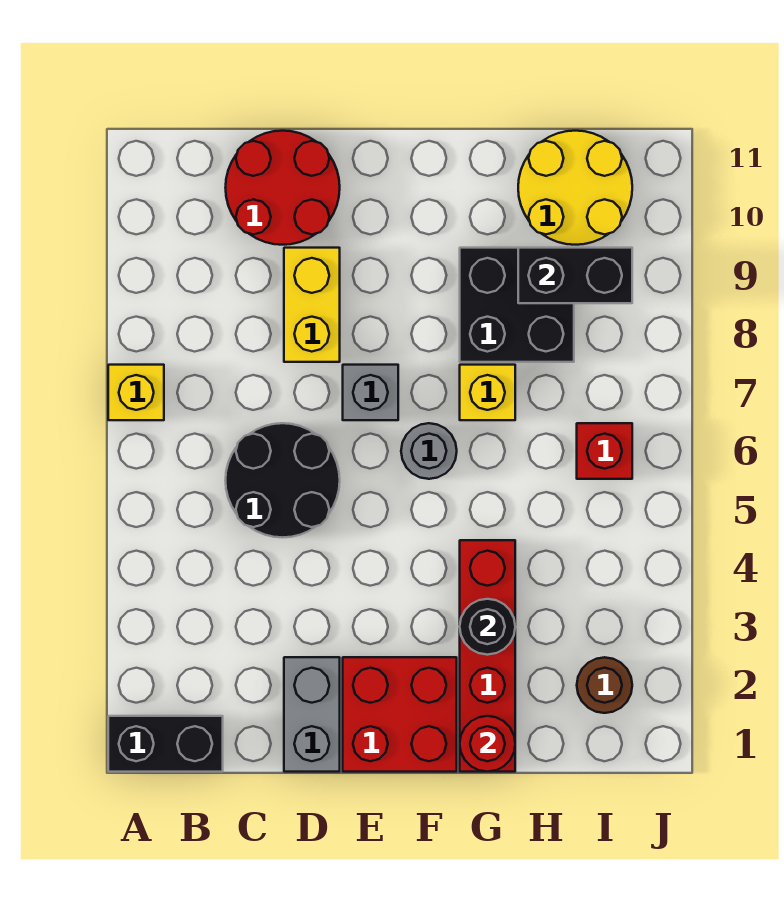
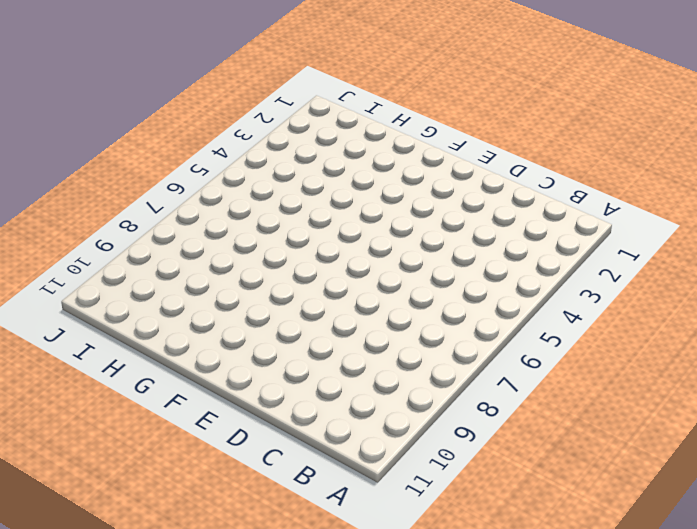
none -> black brick A1:B1 level 1
none -> yellow brick A7 level 1
none -> black round brick C5:D6 level 1

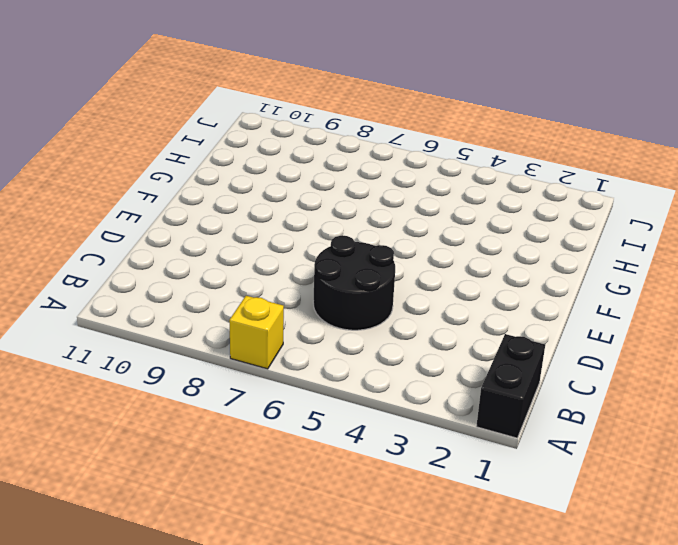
none -> red round brick C10:D11 level 1
none -> grey brick D1:D2 level 1
none -> yellow brick D8:D9 level 1

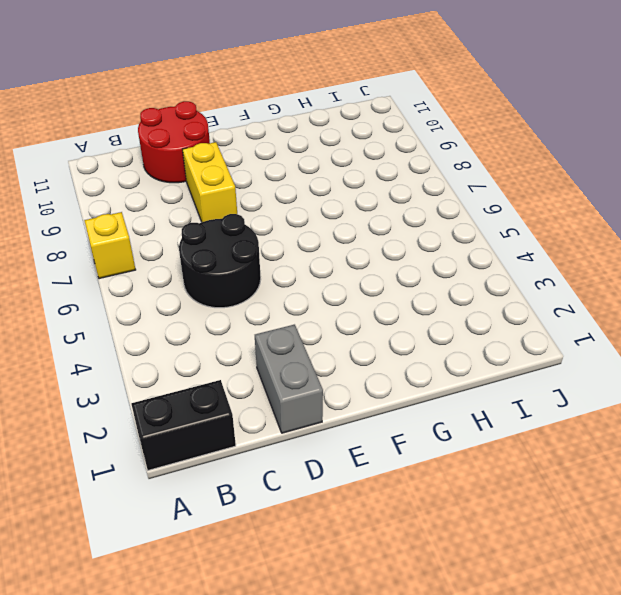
none -> red brick E1:F2 level 1
none -> grey brick E7 level 1
none -> grey round brick F6 level 1

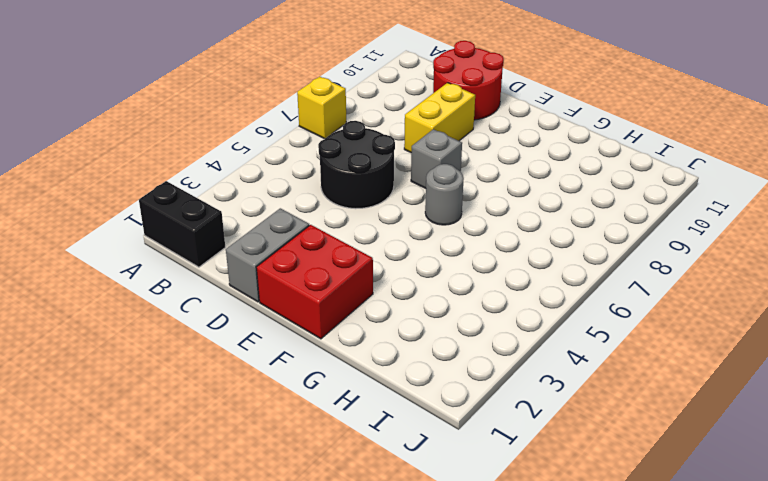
none -> red brick G1:G4 level 1
none -> yellow brick G7 level 1
none -> black brick G8:H9 level 1

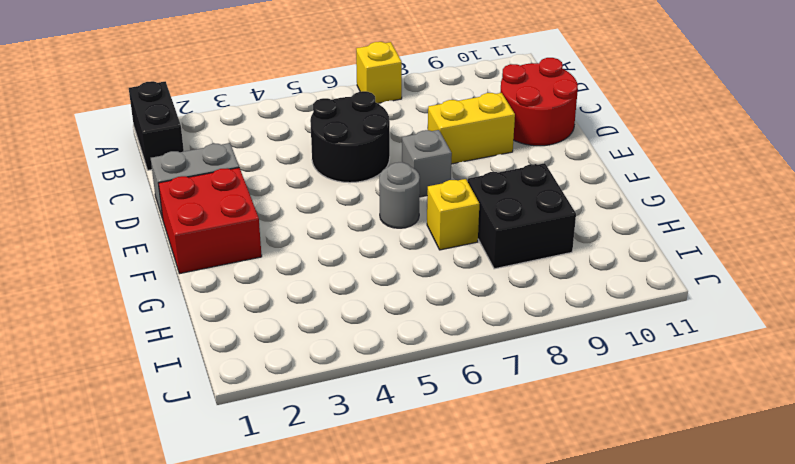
none -> red brick G1:G4 level 1
none -> yellow round brick H10:I11 level 1
none -> brown round brick I2 level 1

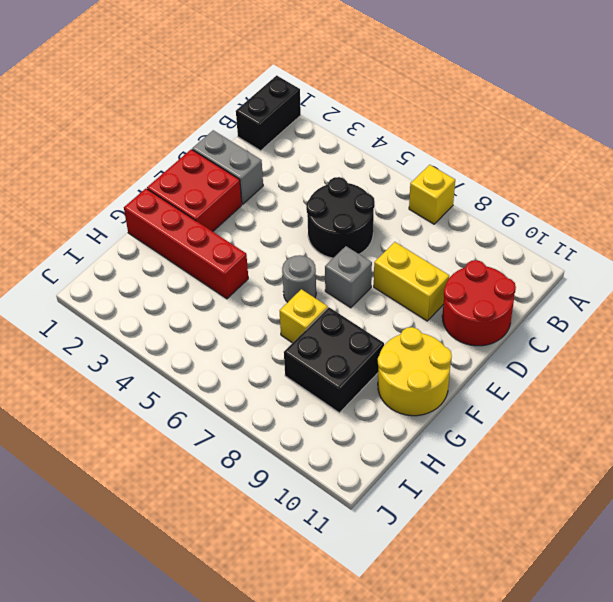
yellow round brick F10:G11 level 1 -> yellow round brick H10:I11 level 1
none -> brown round brick I2 level 1
none -> red brick I6 level 1
none -> red round brick G1 level 2

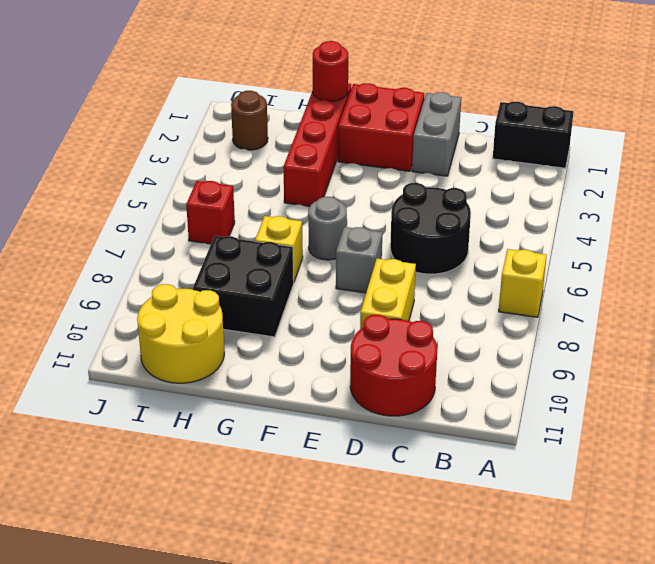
none -> black round brick G3 level 2
none -> black brick H9:I9 level 2

